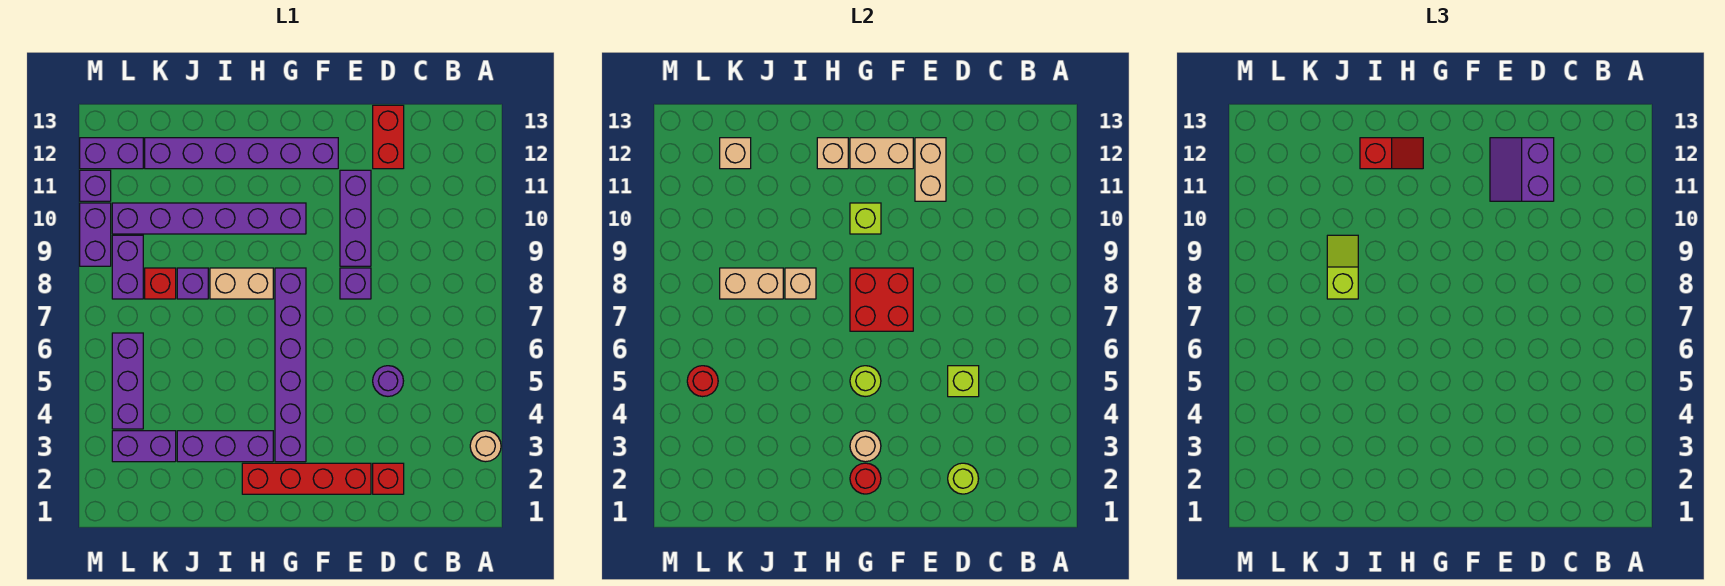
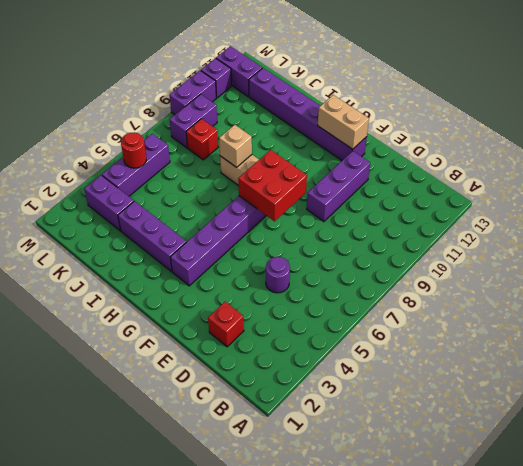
none -> tan round brick A3 level 1
none -> red brick D12:D13 level 1
none -> red brick E2:H2 level 1
none -> purple brick E8 level 1

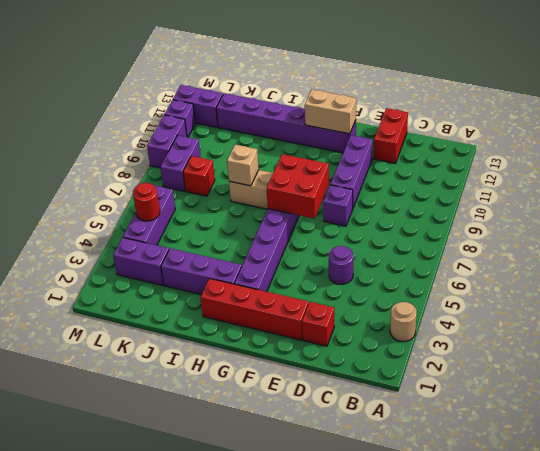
none -> purple brick G10:L10 level 1
none -> purple brick J8 level 1
none -> lime round brick D2 level 2
none -> lime brick D5 level 2

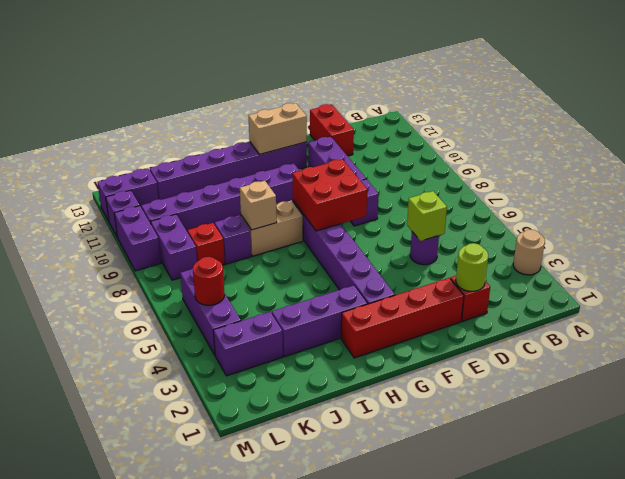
none -> tan brick E11:E12 level 2
none -> red round brick G2 level 2
none -> tan round brick G3 level 2
none -> lime round brick G5 level 2

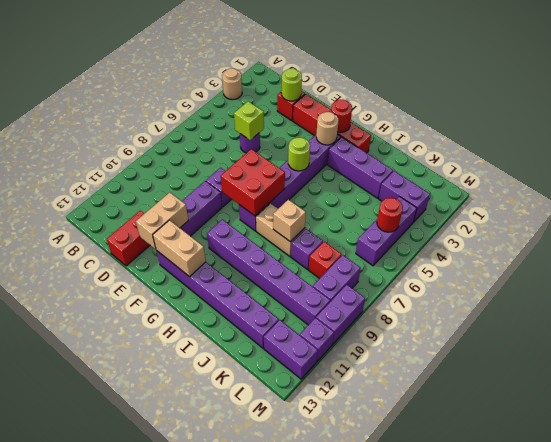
none -> lime brick G10 level 2
none -> tan brick H12 level 2
none -> tan brick J8:K8 level 2
none -> tan brick K12 level 2

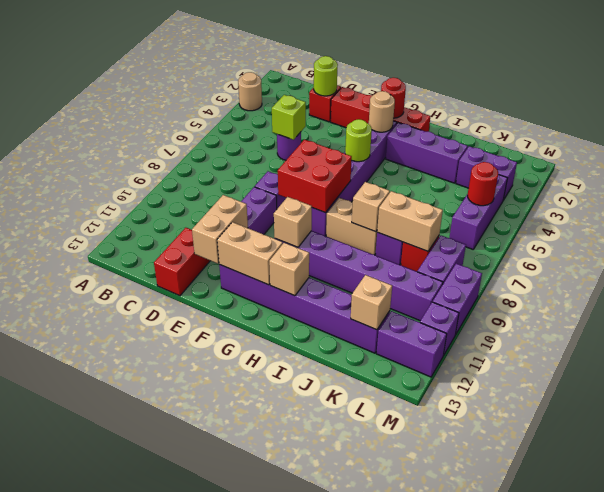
tan brick G10 level 2 -> lime brick G10 level 2
none -> purple slope D11:E12 level 3 top D
none -> red slope H12:I12 level 3 top I
none -> lime slope J8:J9 level 3 top 8

